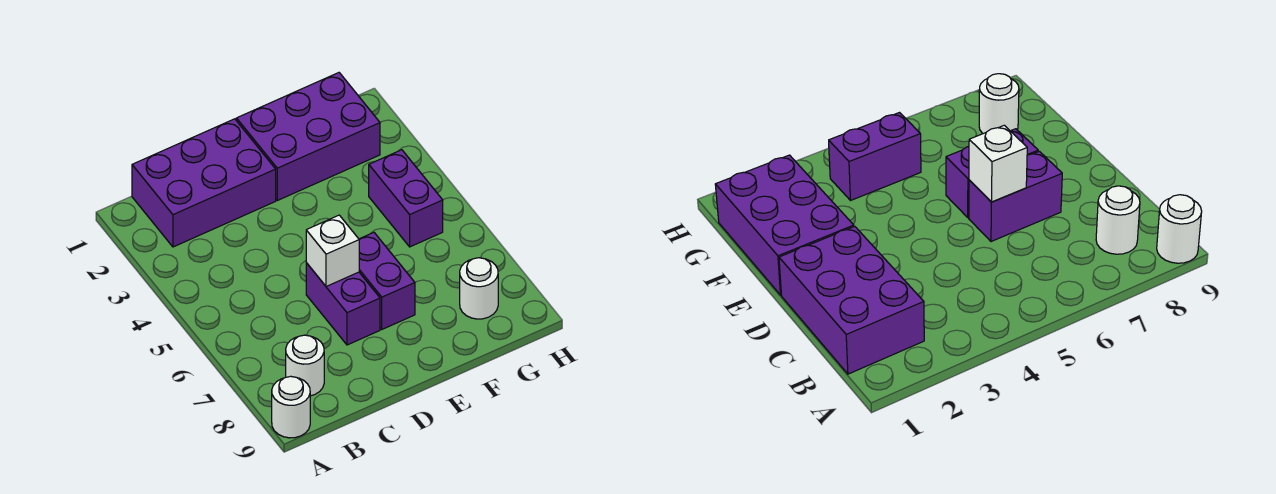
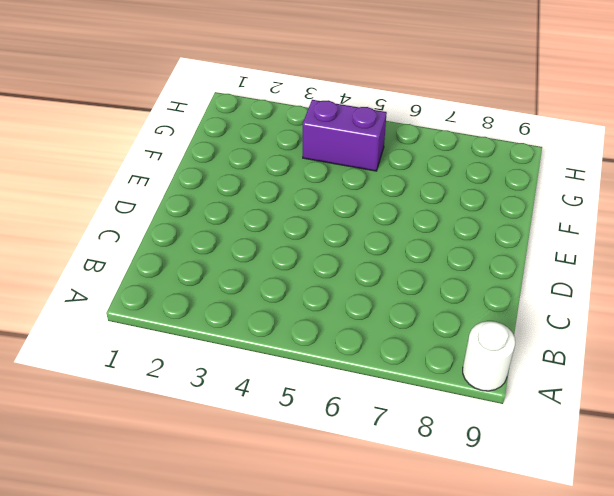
none -> purple brick B1:D2 level 1
none -> white round brick B8 level 1

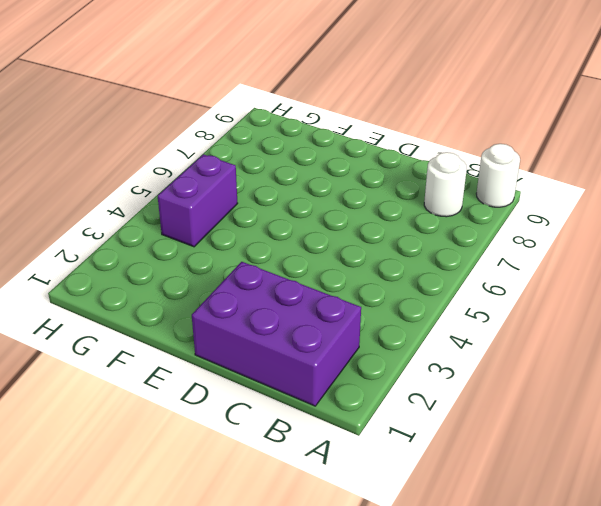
none -> purple brick D6:D7 level 1
none -> purple brick E1:G2 level 1

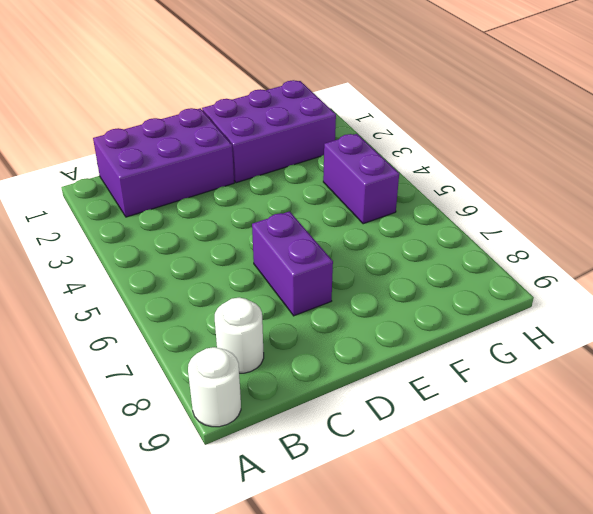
none -> purple brick E6:E7 level 1
none -> white round brick G8 level 1

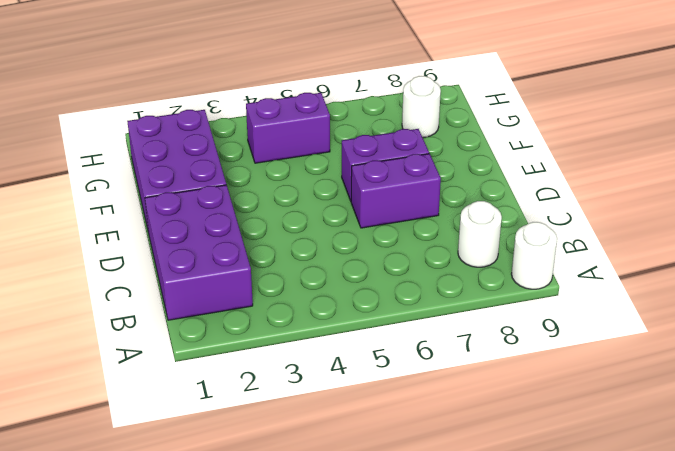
none -> white brick D6 level 2

